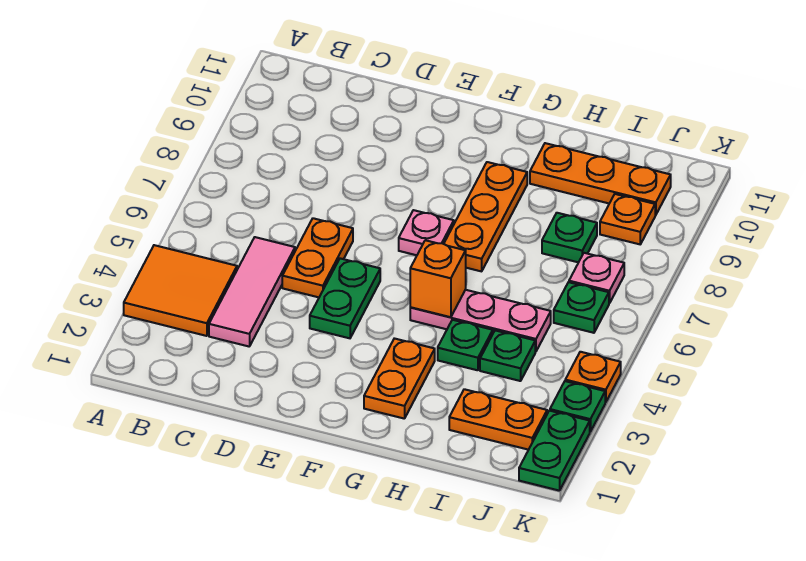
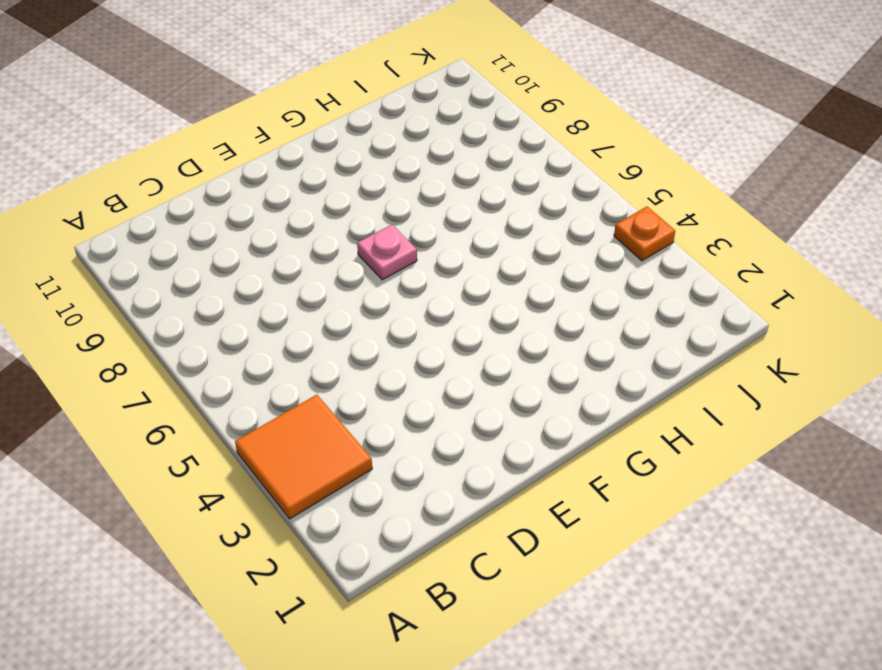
none -> pink tile C3:C5 level 1
none -> orange plate D5:D6 level 1
none -> green plate E4:E5 level 1

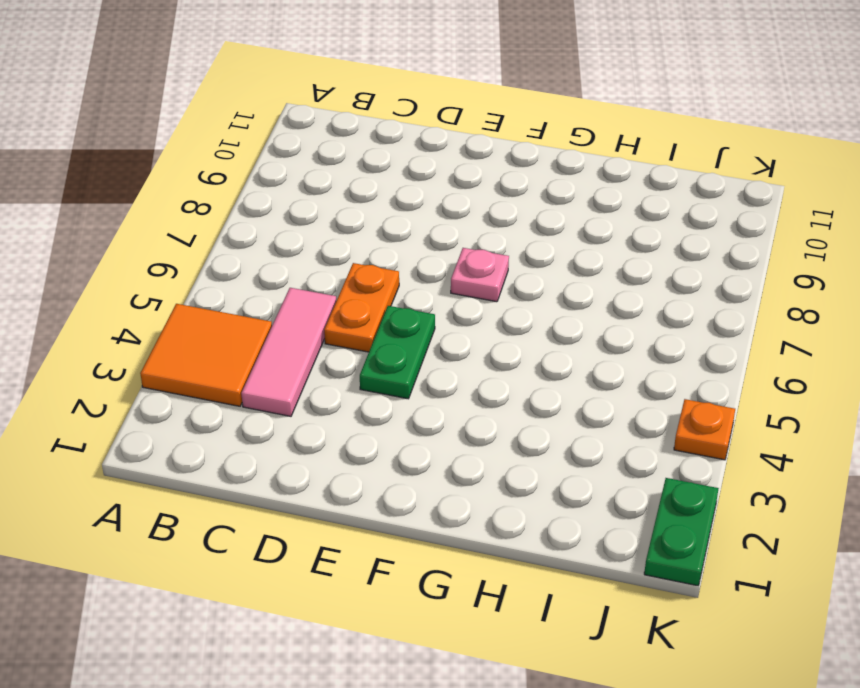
none -> orange plate G2:G3 level 1
none -> pink plate G5:I5 level 1
none -> orange plate G7:G9 level 1

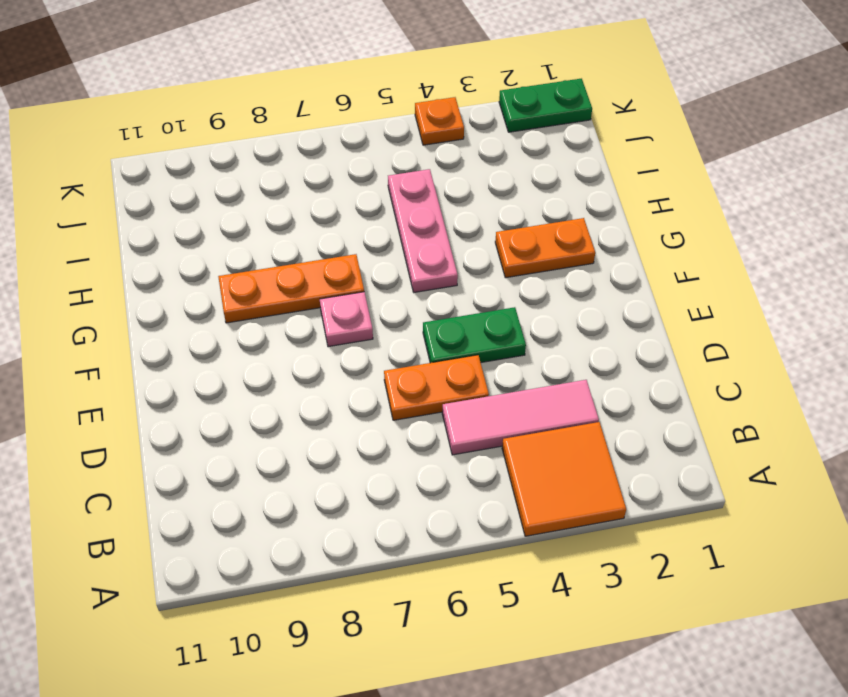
none -> green plate H4 level 1
none -> orange plate H10:J10 level 1
none -> orange plate I2:J2 level 1

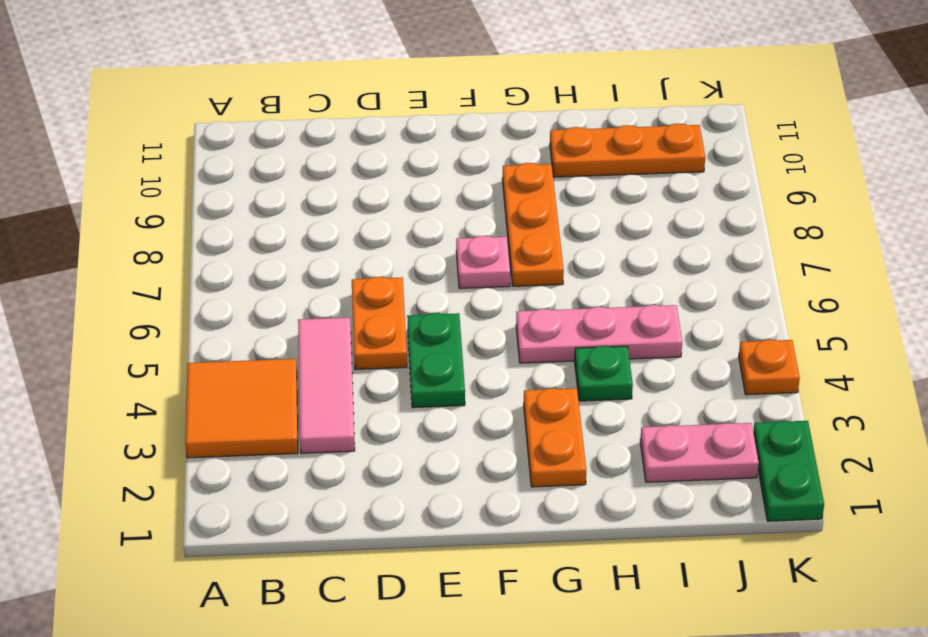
pink plate I2:J2 level 1 -> orange plate I2:J2 level 1
none -> green plate I4 level 1
none -> green plate I8 level 1
none -> green plate J6 level 1

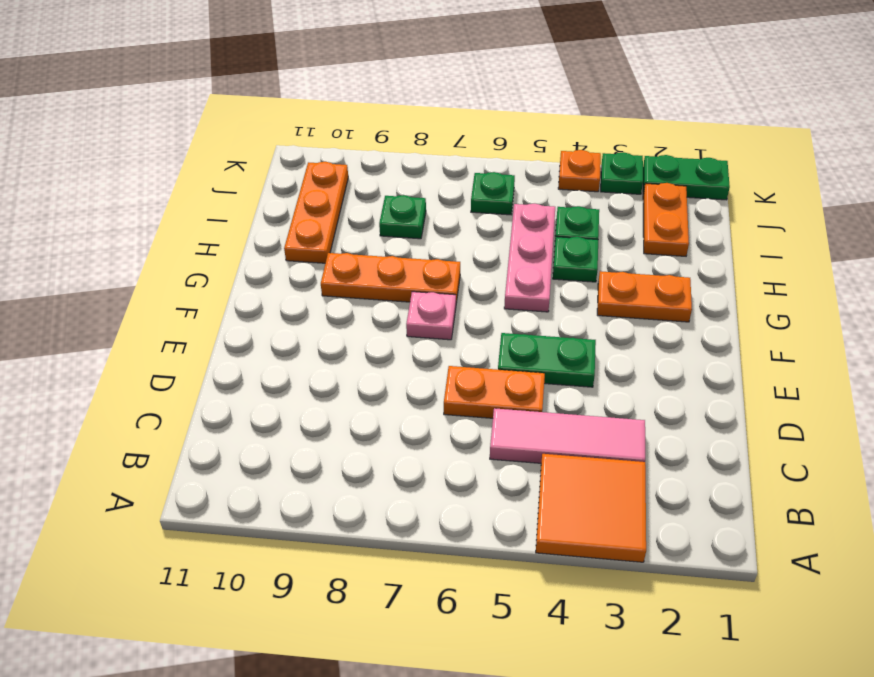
none -> pink plate J7 level 1
none -> orange plate J9 level 1
none -> orange brick G5 level 2

